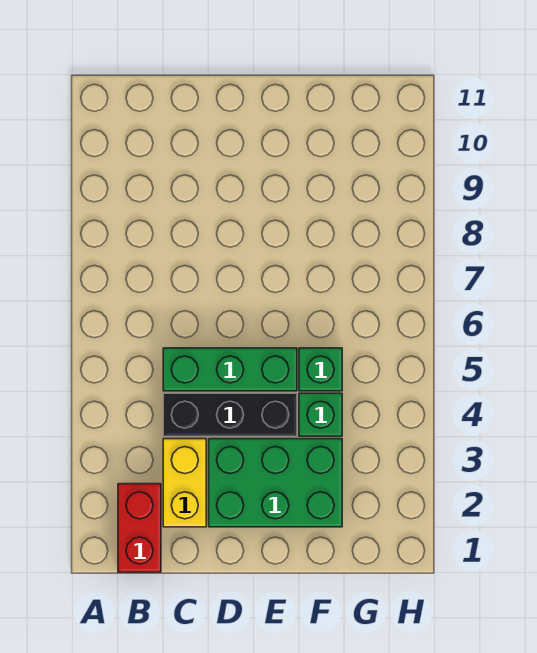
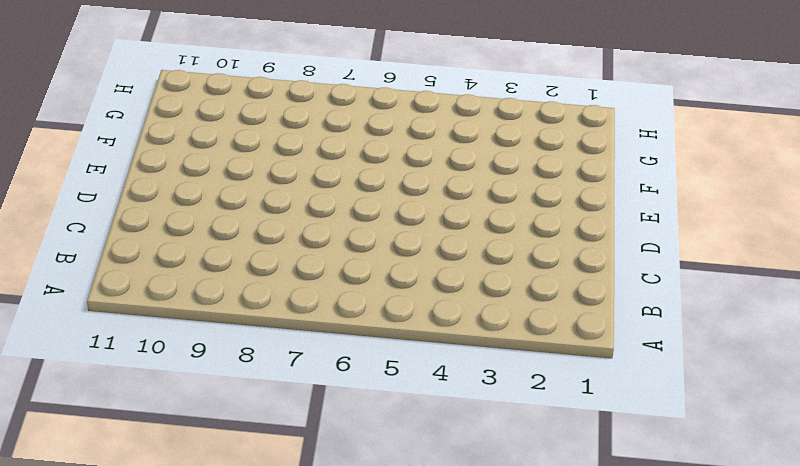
none -> red brick B1:B2 level 1
none -> yellow brick C2:C3 level 1

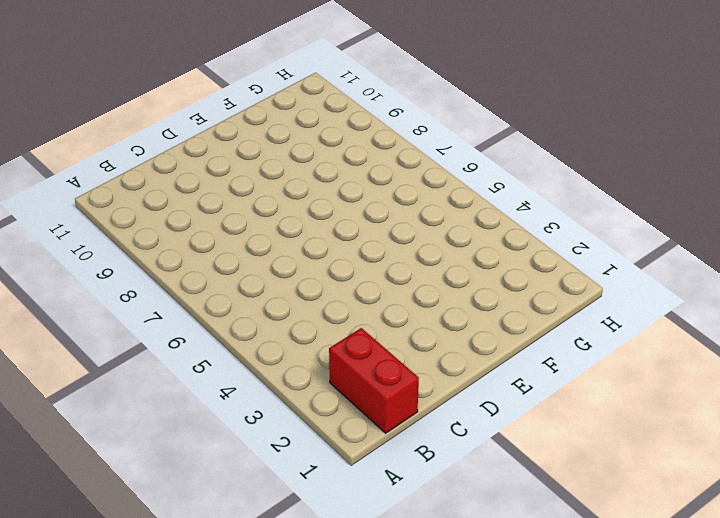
none -> yellow brick C2:C3 level 1
none -> black brick C4:E4 level 1

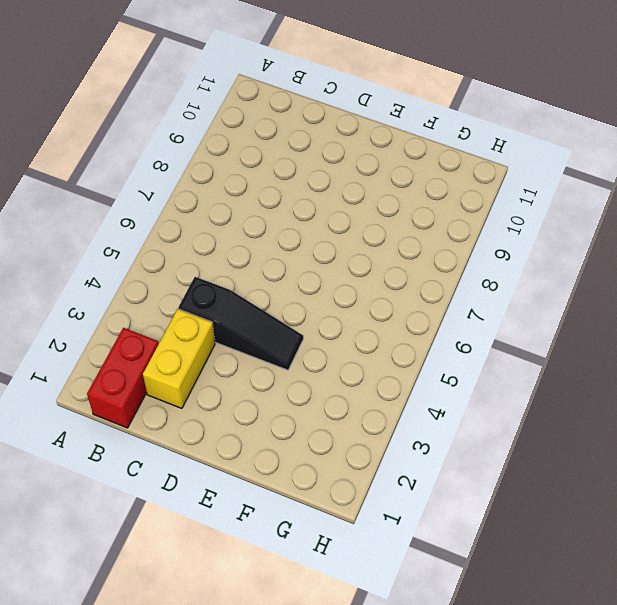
black slope C4:E4 level 1 top C -> black brick C4:E4 level 1
none -> green brick C5:E5 level 1
none -> green brick D2:F3 level 1

